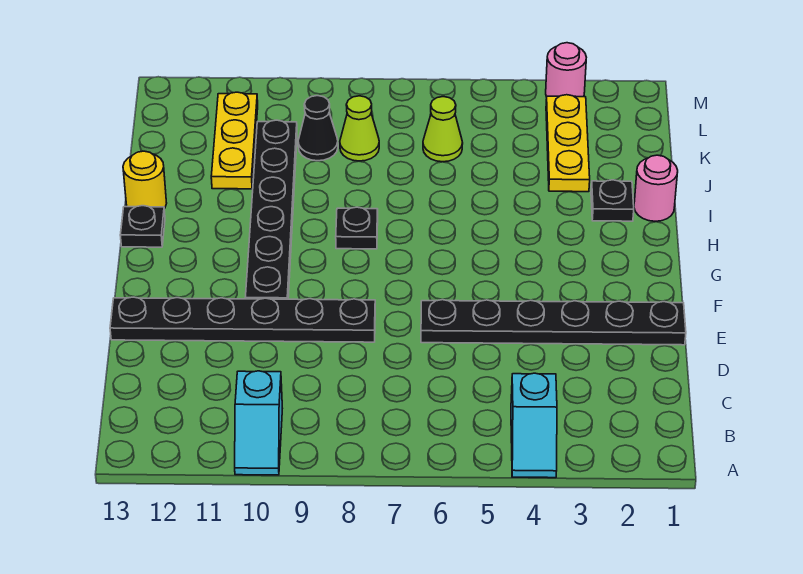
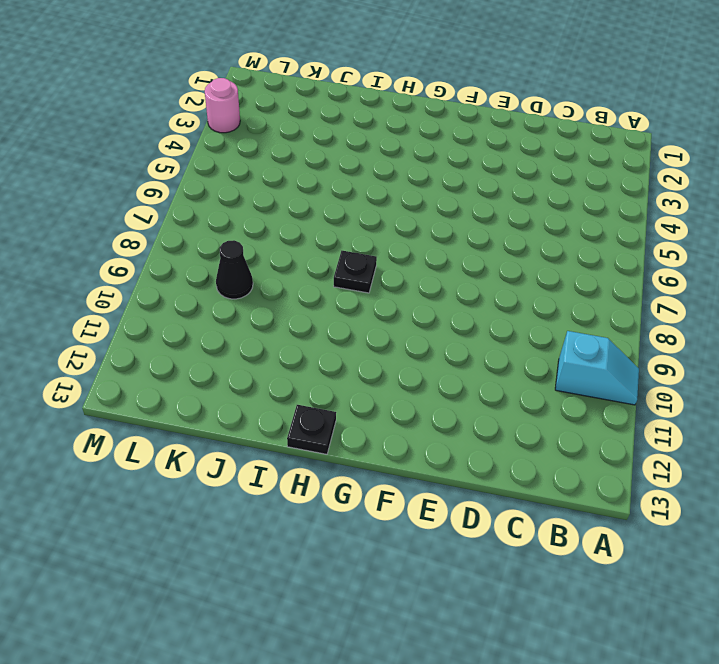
none -> cyan slope A4:B4 level 1 top B
none -> black plate E1:E6 level 1
none -> black plate E8:E13 level 1

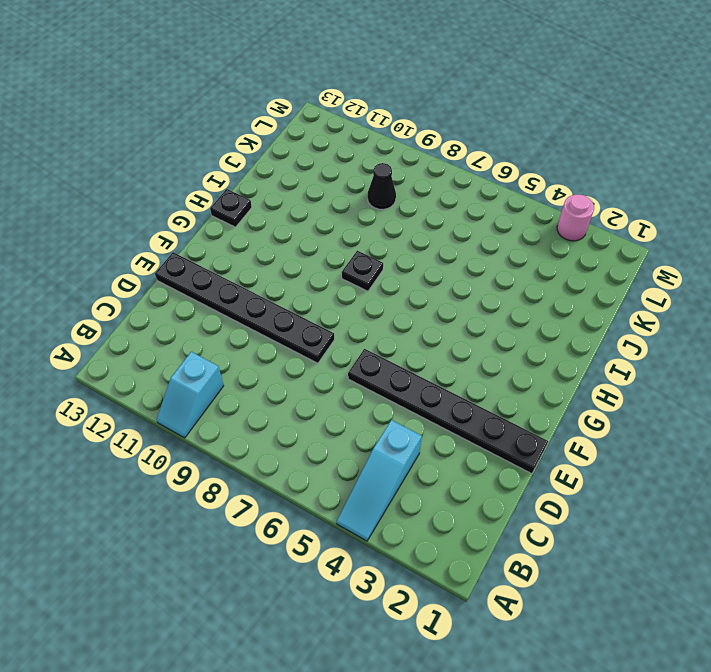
cyan slope A4:C4 level 1 top C -> cyan slope A4:B4 level 1 top B
none -> black plate F10:K10 level 1
none -> pink round brick I1 level 1
none -> black plate I2 level 1

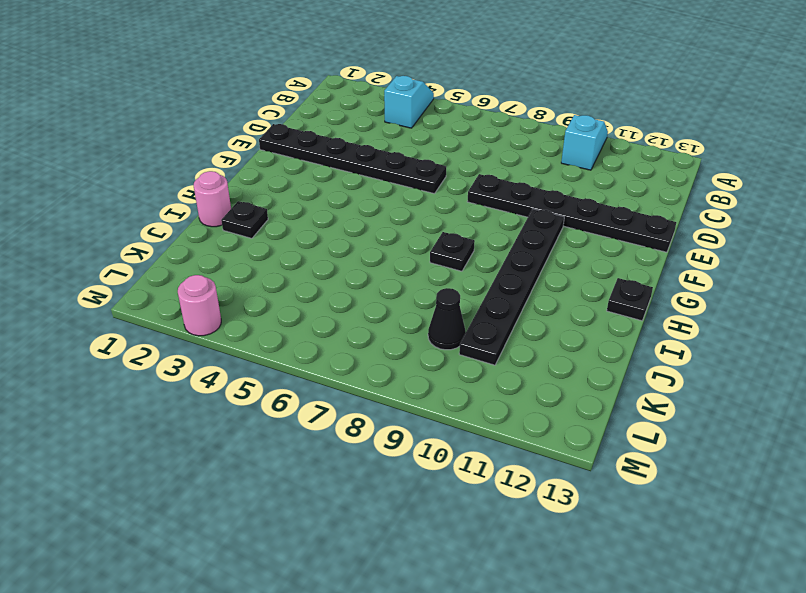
none -> yellow round brick I13 level 1
none -> yellow plate J3:L3 level 1
none -> yellow plate J11:L11 level 1

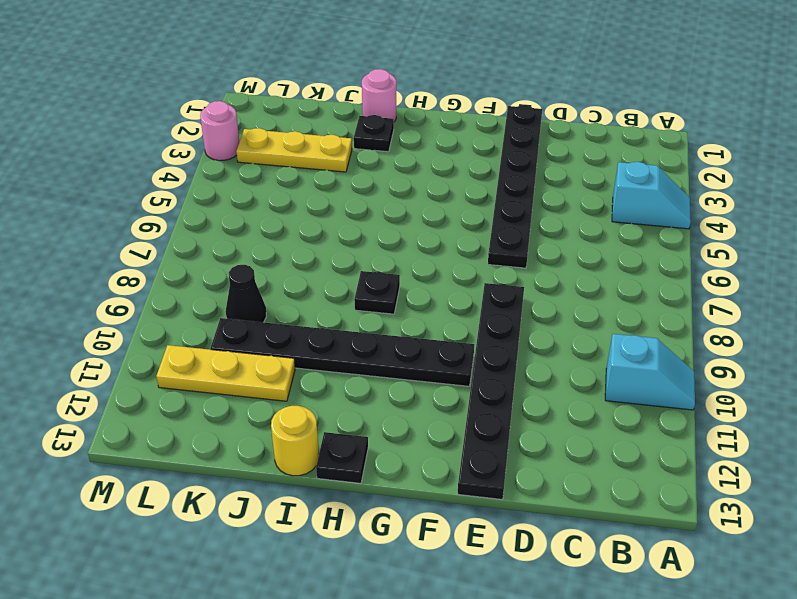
none -> lime cone K6 level 1
none -> lime cone K8 level 1

